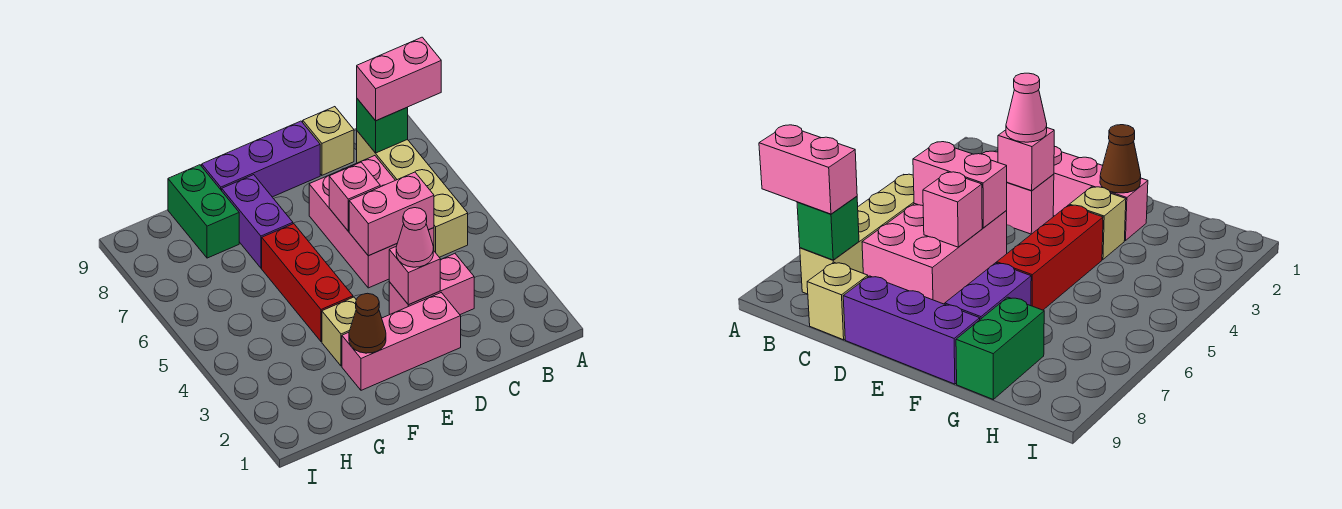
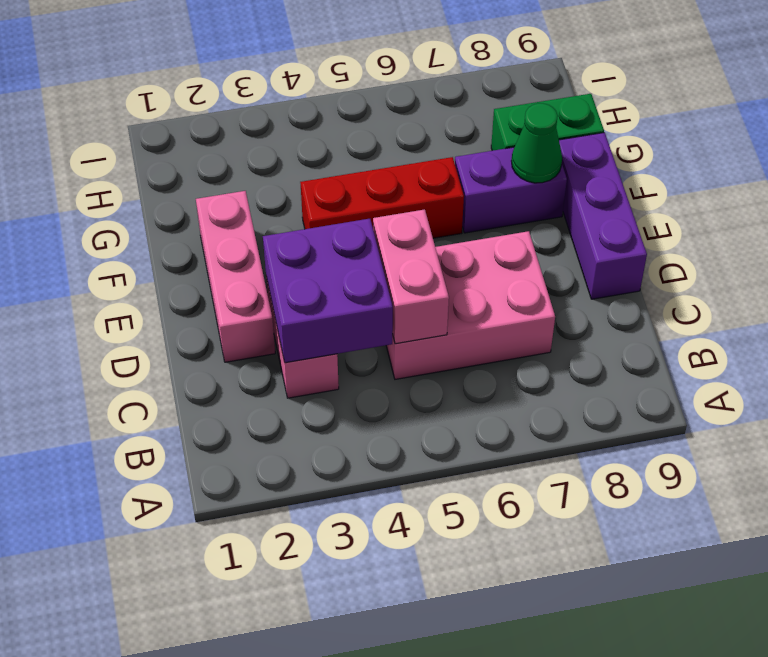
purple brick C3:D4 level 2 -> pink brick D3 level 2
green cone F8 level 2 -> none
none -> tan brick B5:B8 level 1
none -> tan brick C9 level 1
none -> tan brick F3 level 1

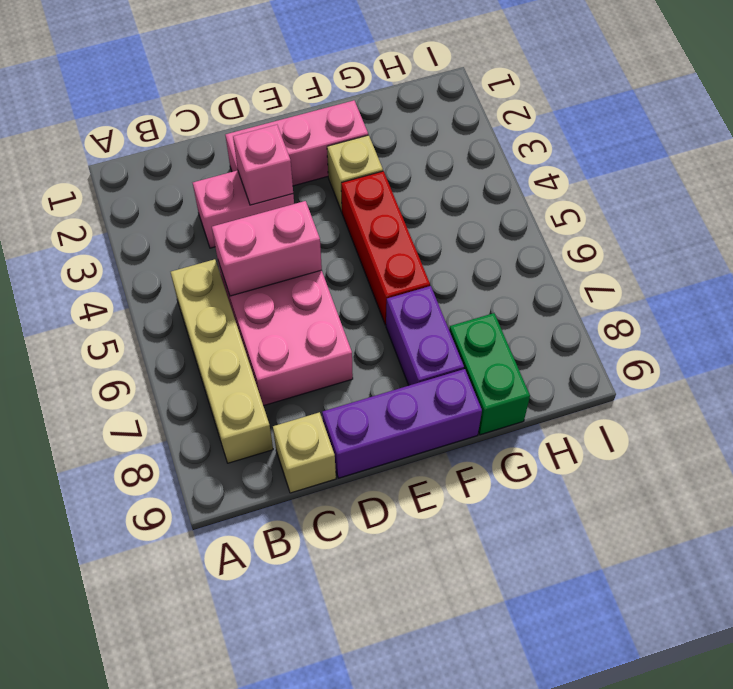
none -> green brick B8 level 2
none -> pink brick D6 level 2
none -> brown cone F2 level 2

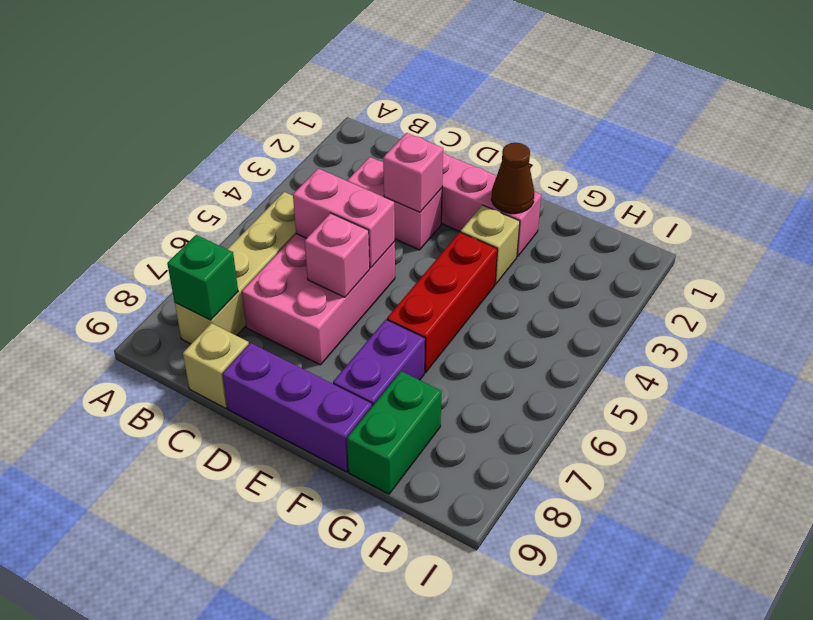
none -> pink brick A8:B8 level 3
none -> pink cone D3 level 3

